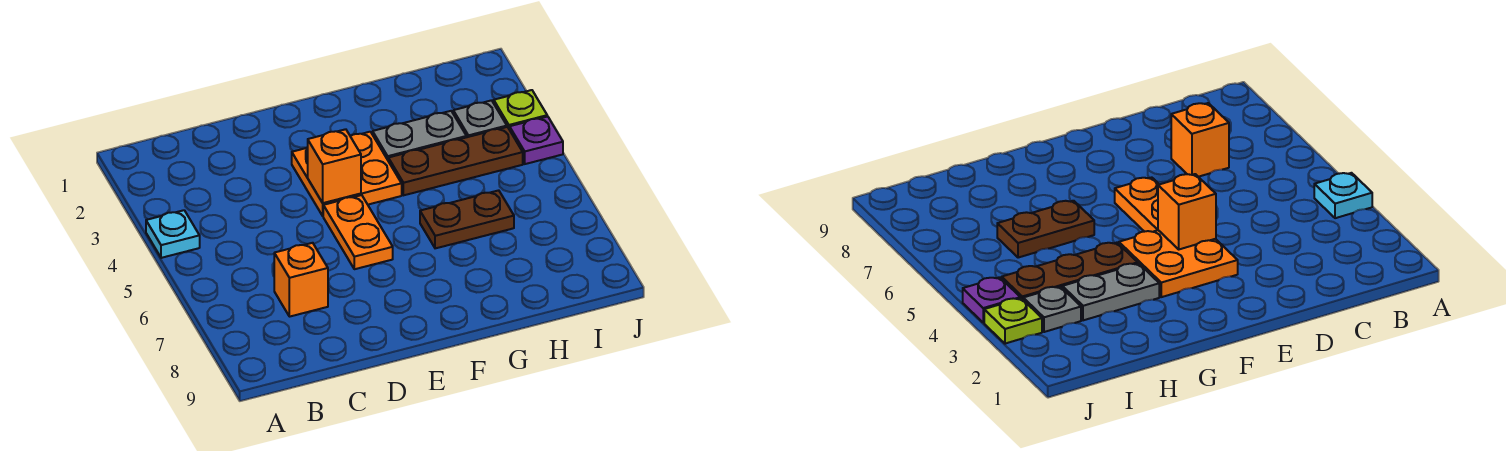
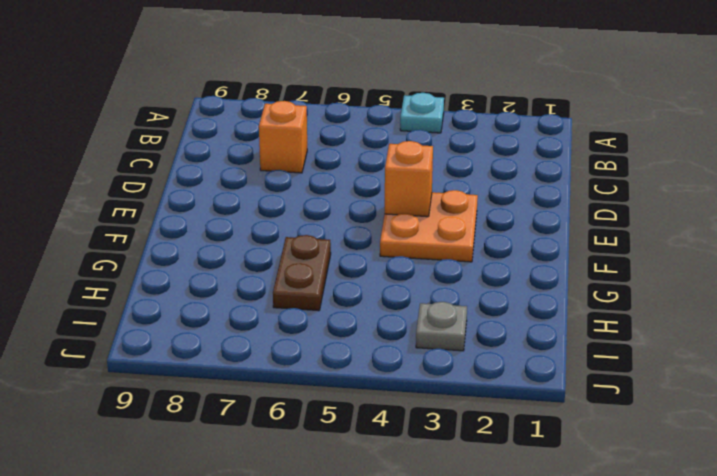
none -> orange plate E5:E6 level 1
none -> grey plate G3:H3 level 1

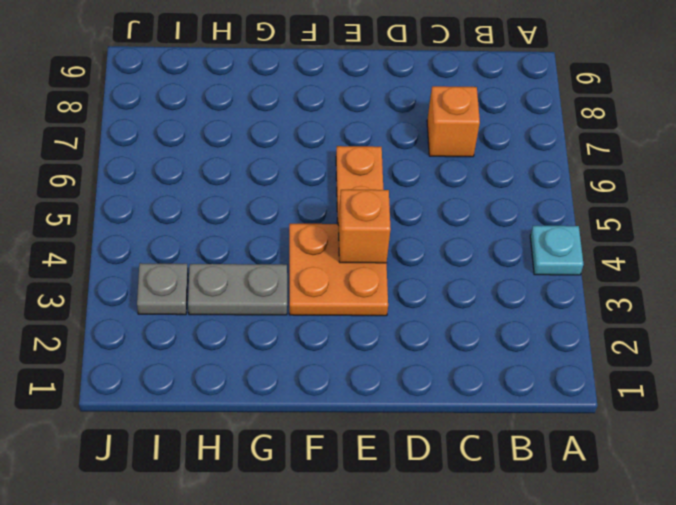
none -> brown plate G4:I4 level 1
none -> brown plate G6:H6 level 1

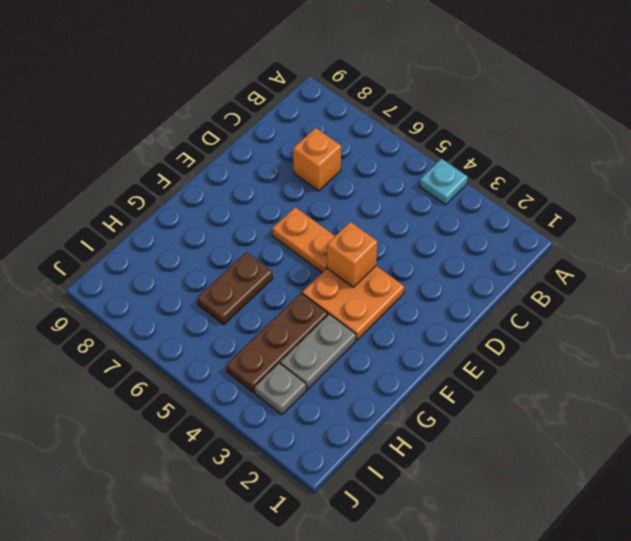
none -> lime plate J3 level 1
none -> purple plate J4 level 1

